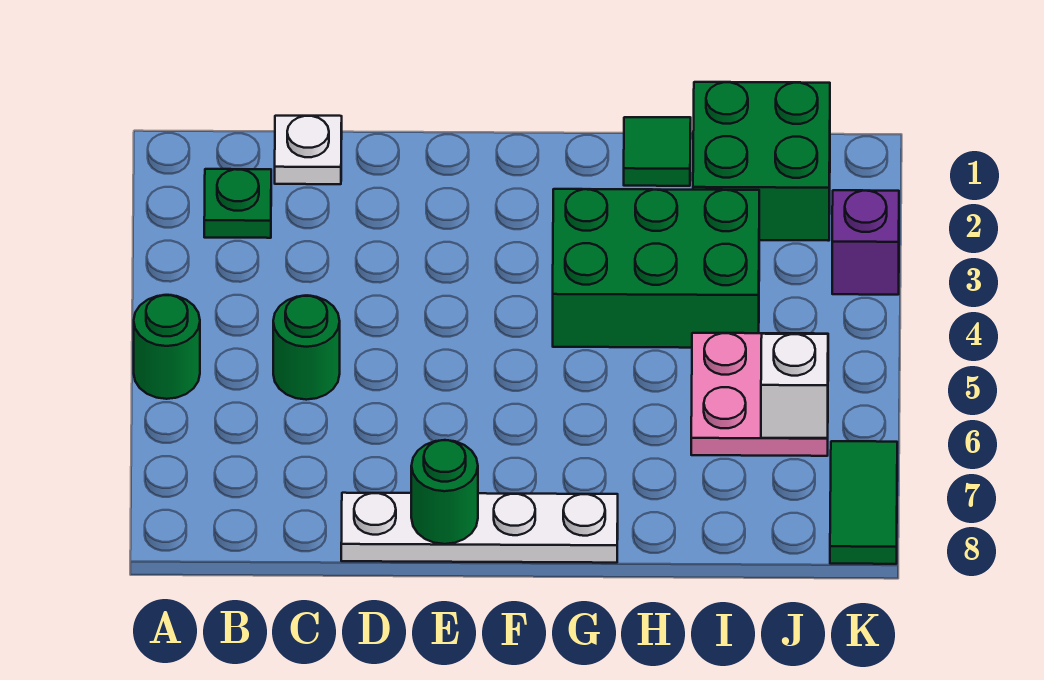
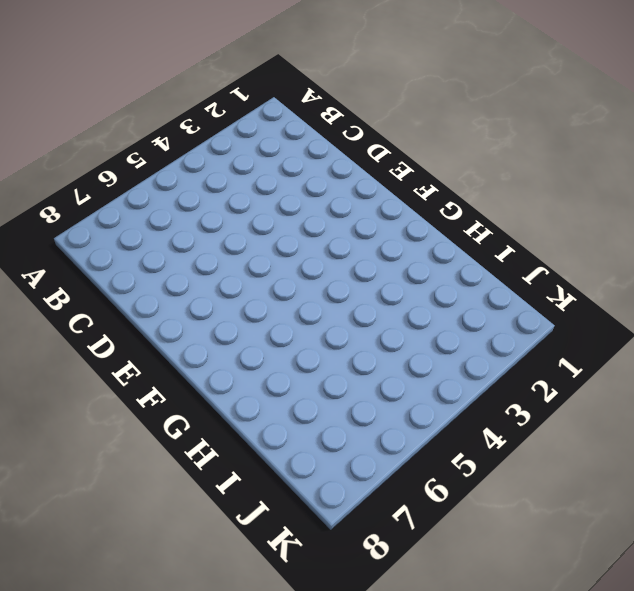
none -> green round brick A5 level 1
none -> green plate B2 level 1
none -> white plate C1 level 1

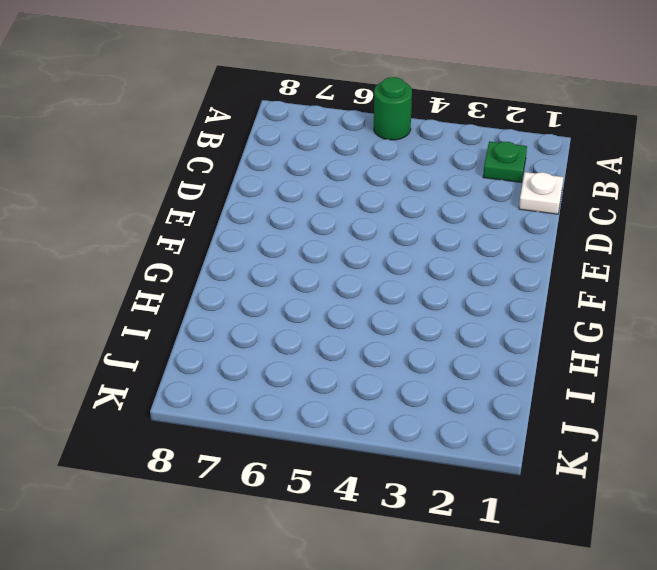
none -> green round brick C5 level 1
none -> white plate D8:G8 level 1
none -> green brick G3:I4 level 1

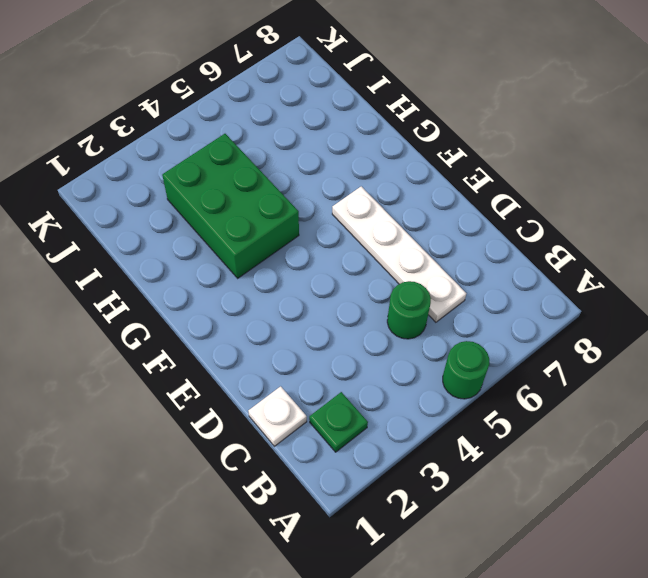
white plate C6:F6 level 1 -> white plate D8:G8 level 1
none -> green tile H1 level 1
none -> green brick I1:J2 level 1
none -> pink plate I5:J6 level 1

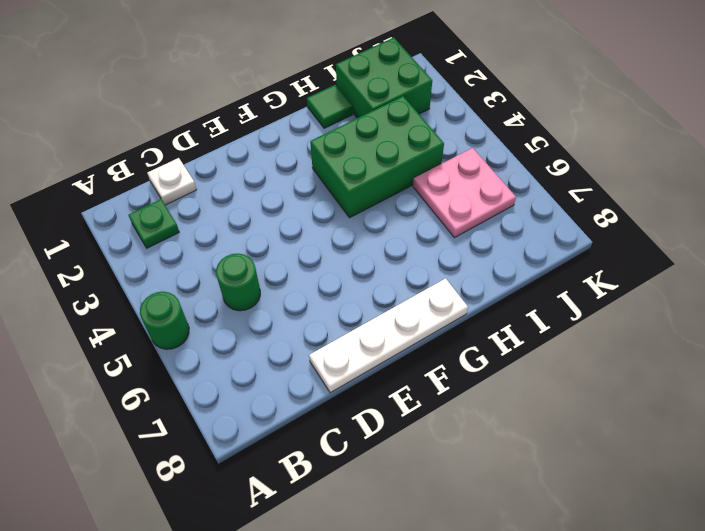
none -> purple brick K3 level 1
none -> green tile K7:K8 level 1
none -> green round brick E8 level 2

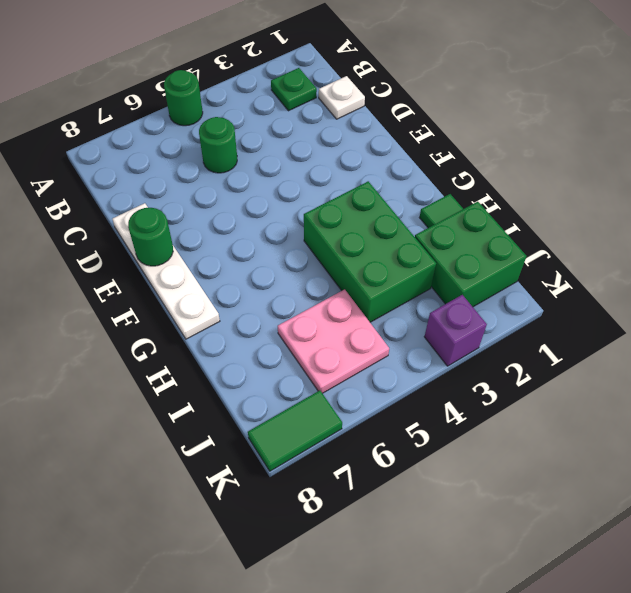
none -> white brick J6 level 2

